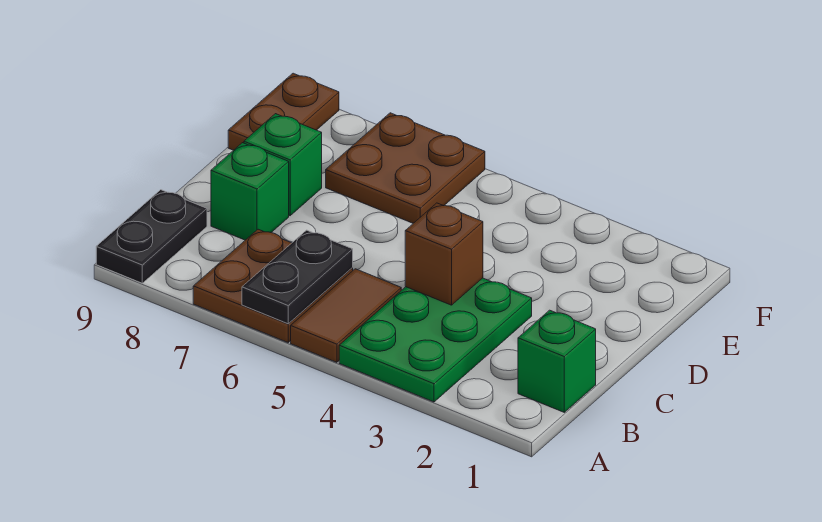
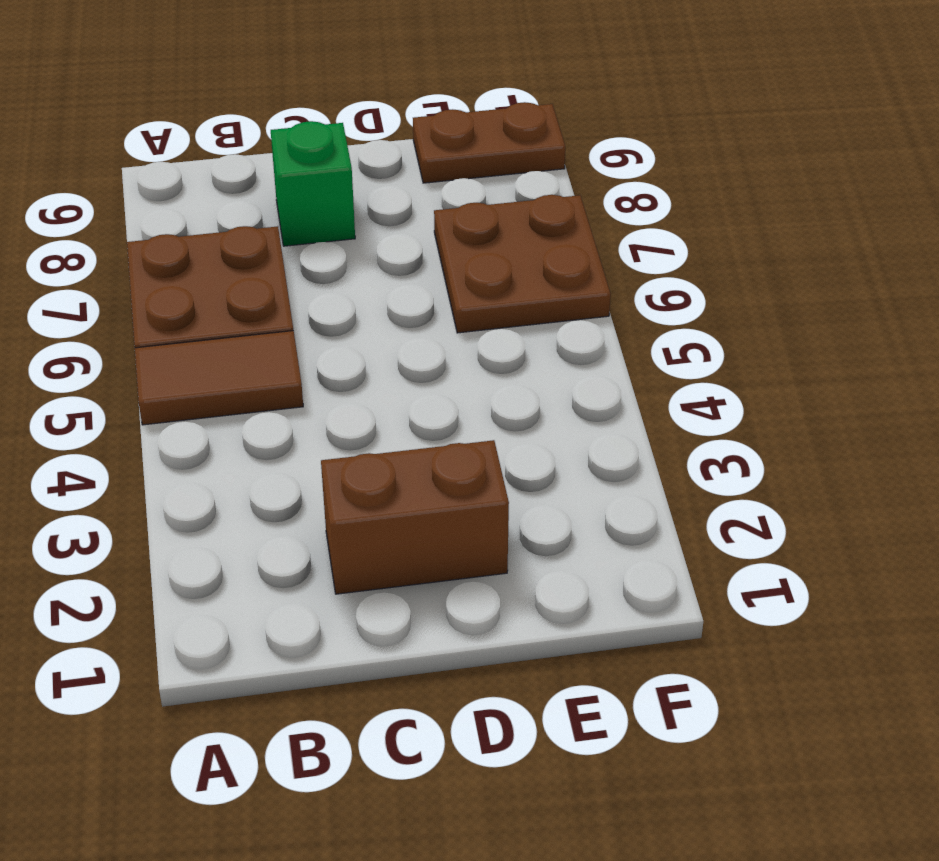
brown brick C2:D2 level 1 -> none
none -> green plate A3:C4 level 1
none -> black plate A9:B9 level 1

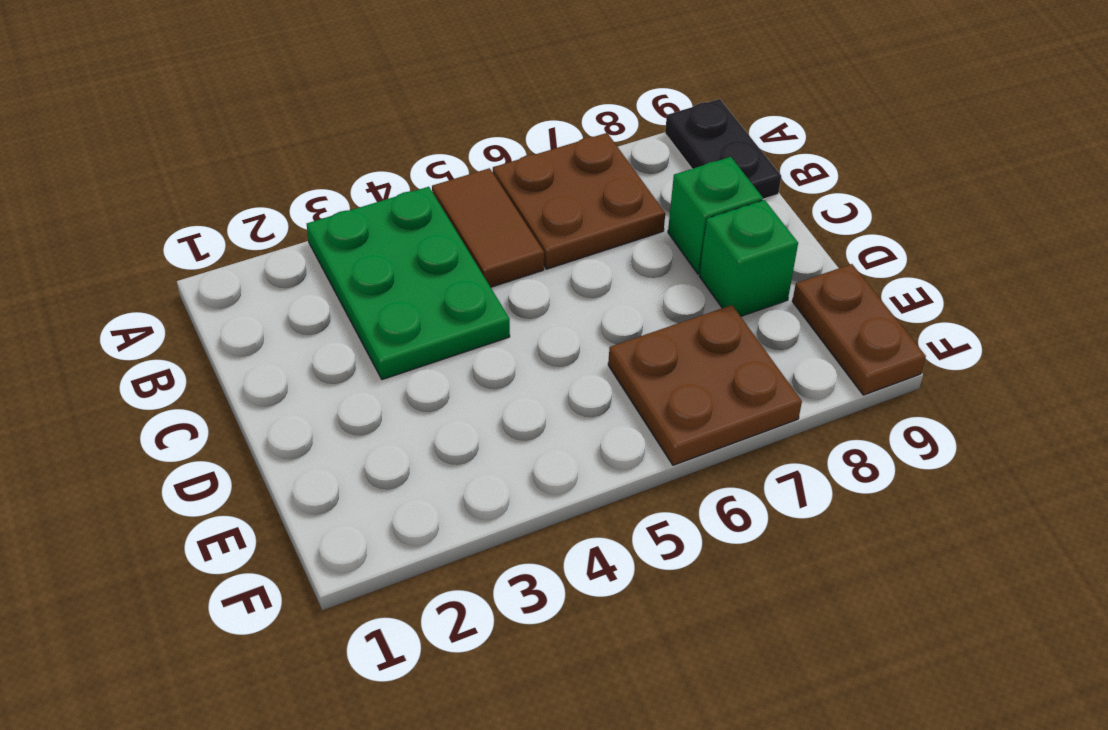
none -> green brick B1 level 1
none -> black plate A6:B6 level 2

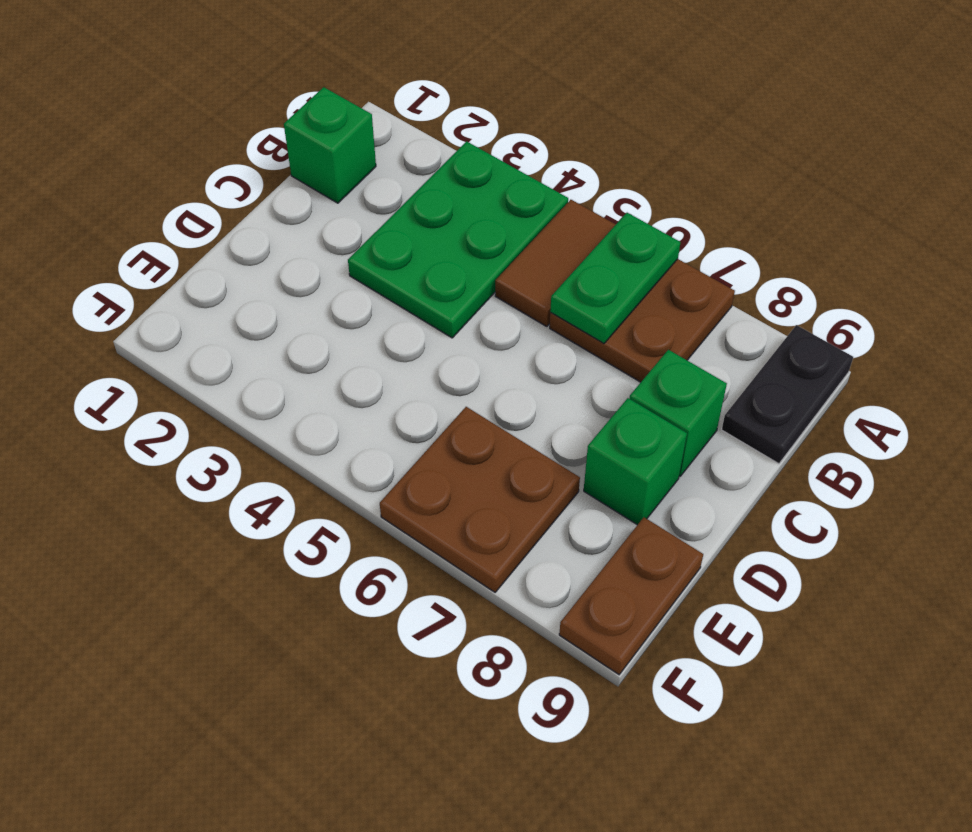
green plate A6:B6 level 2 -> black plate A6:B6 level 2
none -> brown brick C4 level 2

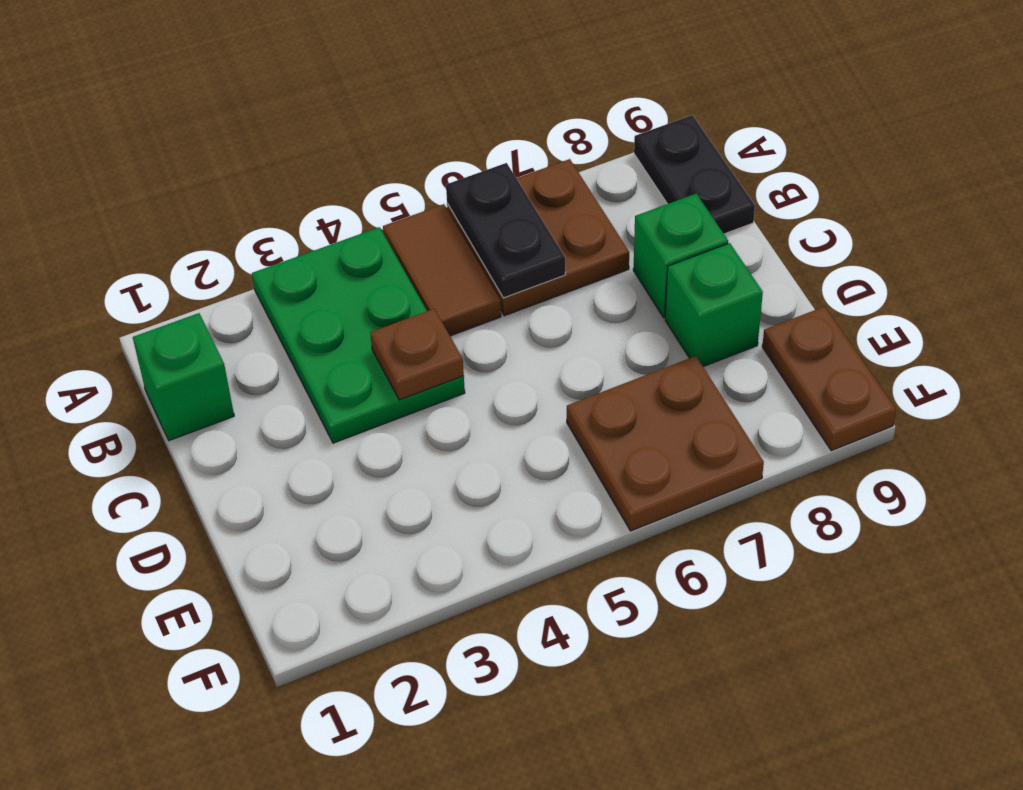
brown plate C4 level 2 -> brown brick C4 level 2

